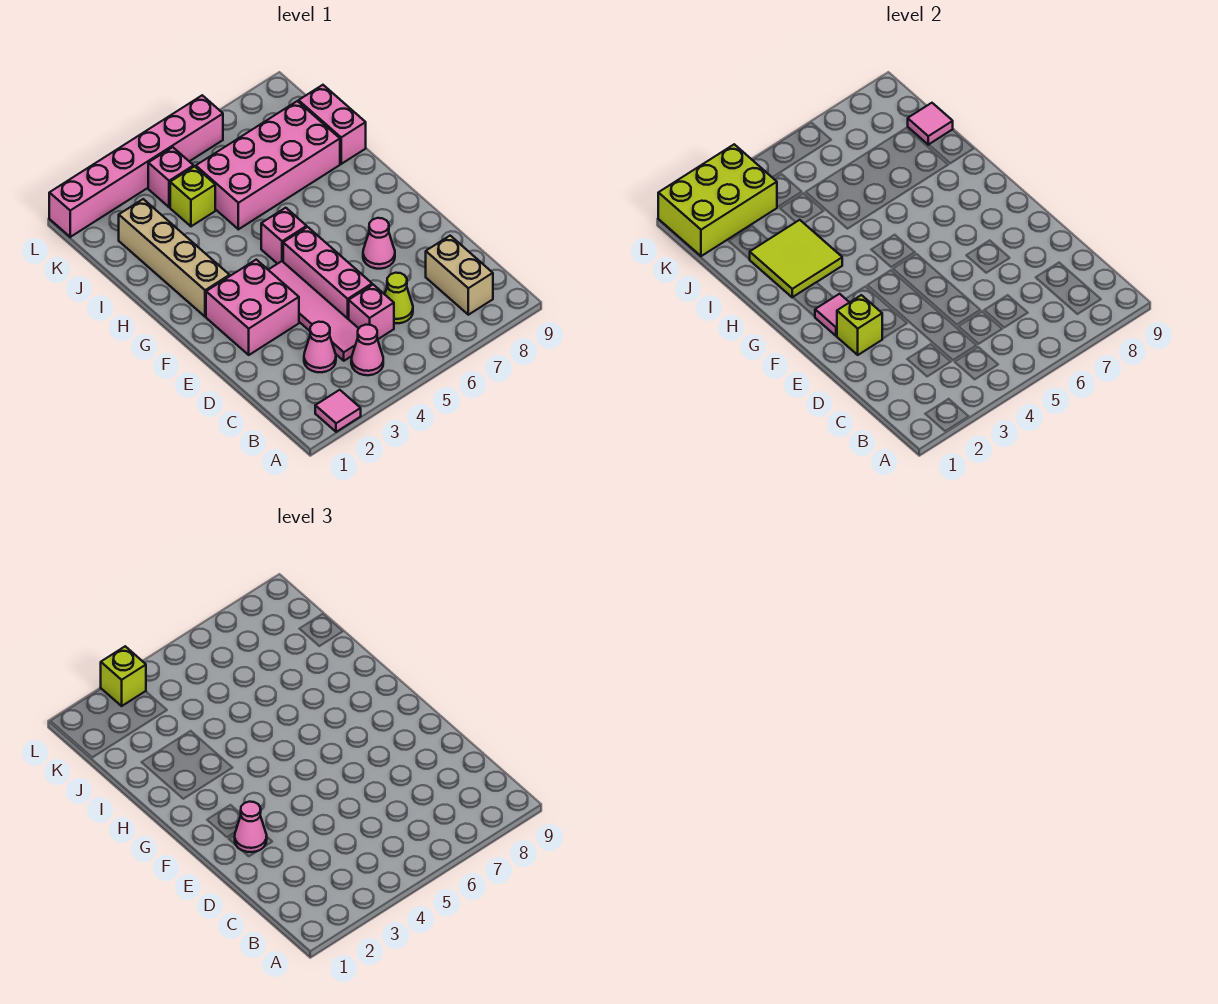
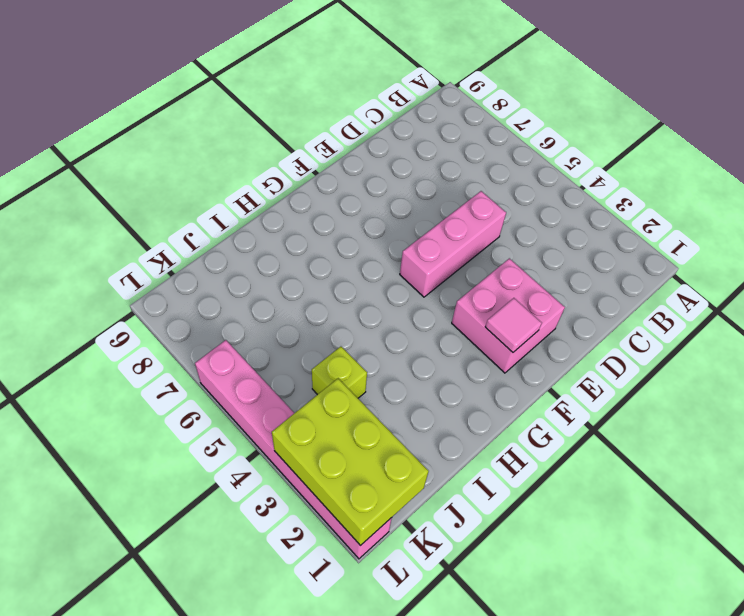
none -> pink tile A2 level 1
none -> pink cone B4 level 1
none -> tan brick B8:C8 level 1

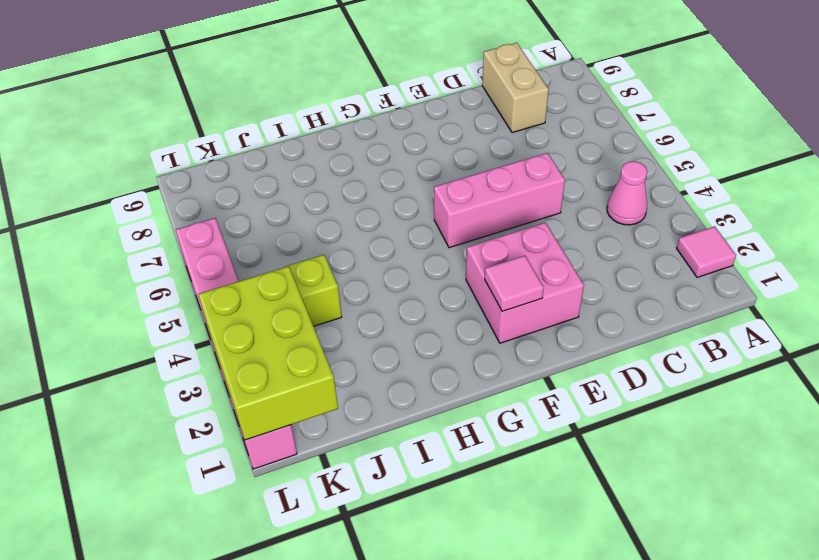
tan brick C8:C9 level 1 -> tan brick B8:C8 level 1
none -> pink cone C3 level 1
none -> pink tile C4:F4 level 1
none -> pink brick C5 level 1

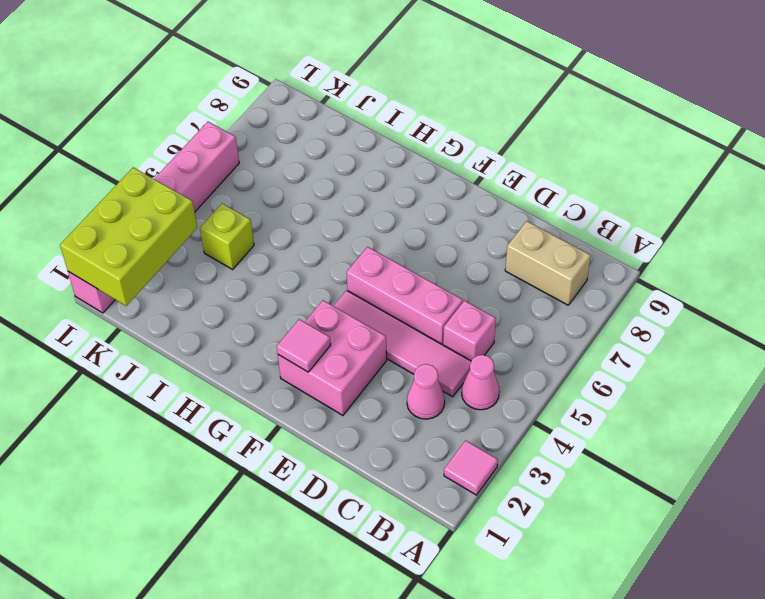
none -> lime cone C6 level 1
none -> pink cone E7 level 1
none -> tan brick G2:J2 level 1

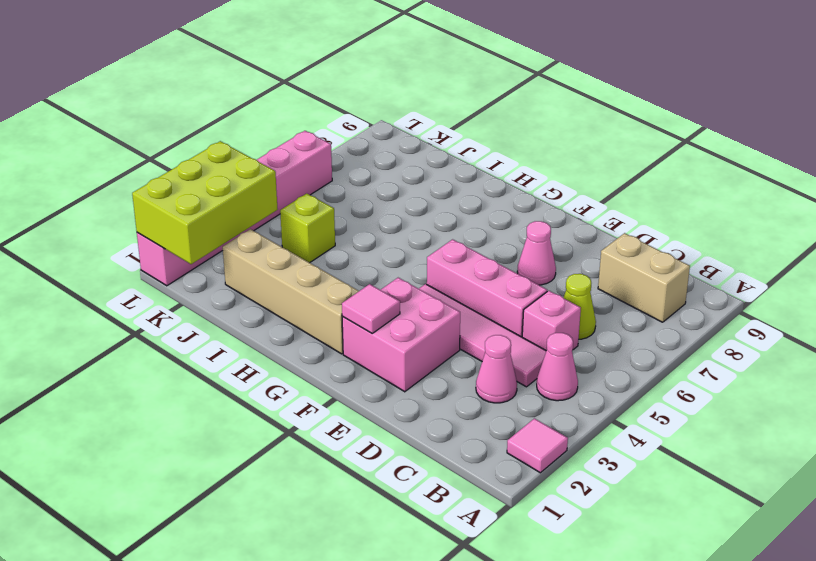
none -> pink brick G5 level 1
none -> pink brick I5:J8 level 1
none -> pink brick I9:J9 level 1

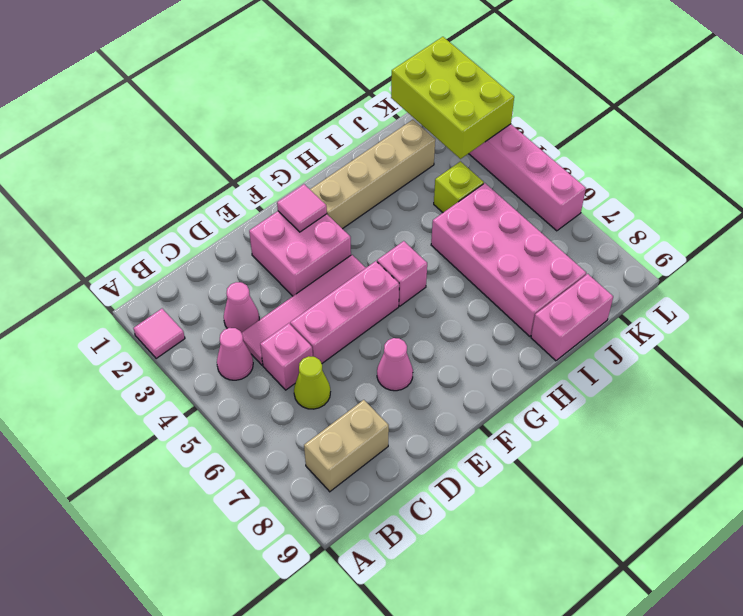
none -> pink brick K4 level 1
none -> lime brick E2 level 2
none -> lime tile H2:I3 level 2

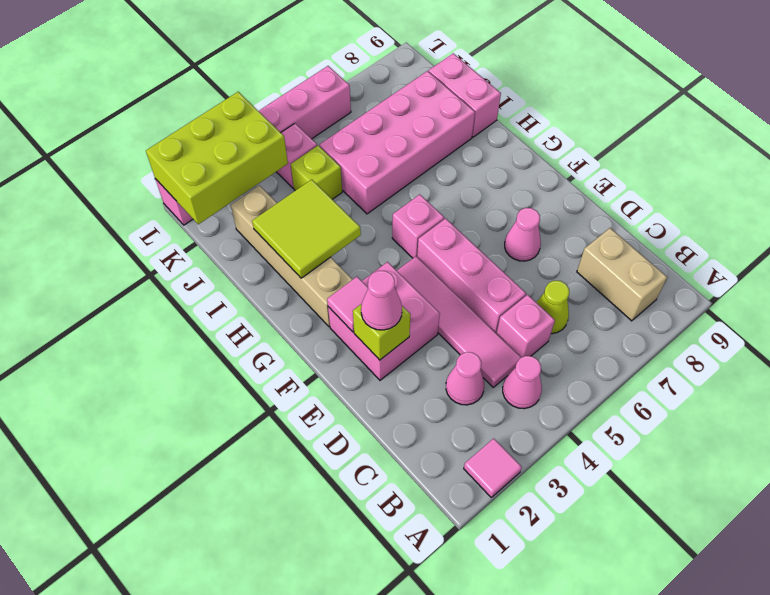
none -> pink tile J9 level 2
none -> lime brick L3 level 3

